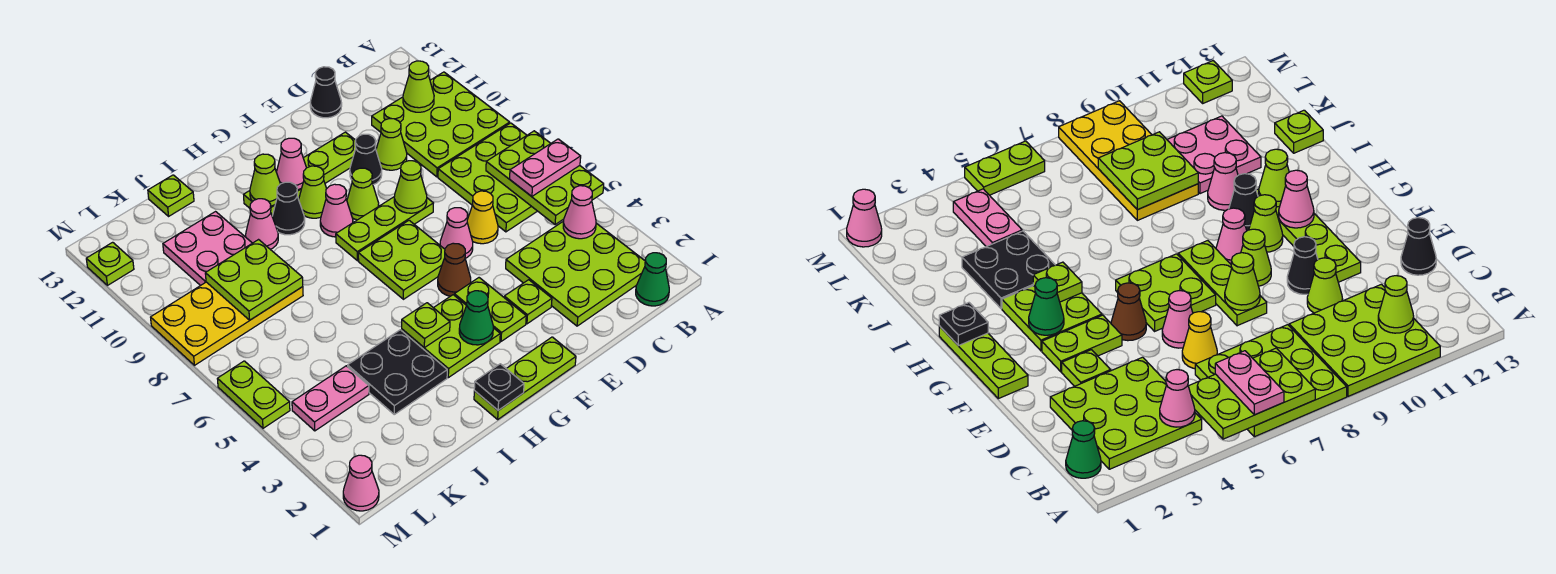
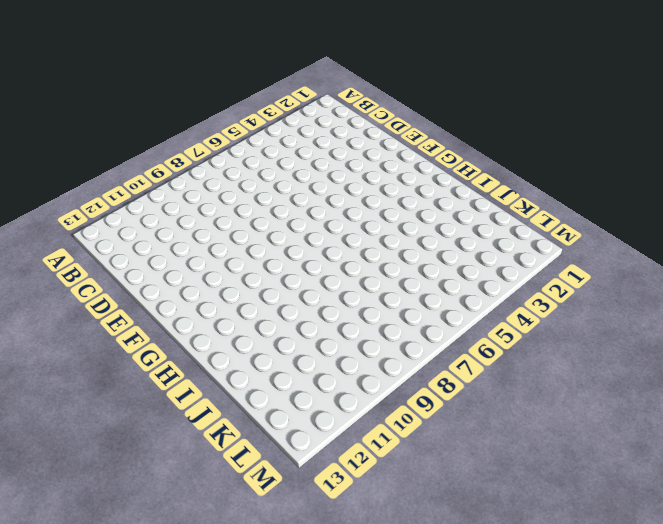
none -> lime plate A6:C8 level 1
none -> lime plate A9:C11 level 1
none -> green cone B1 level 1
none -> lime plate B2:D4 level 1

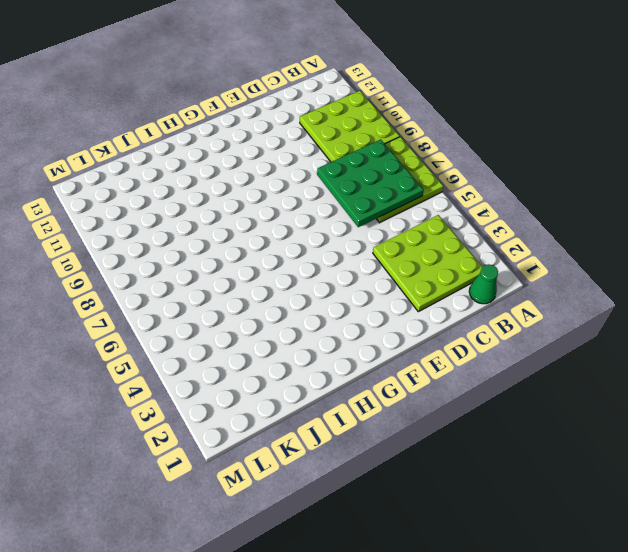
green plate B6:D8 level 2 -> lime plate A5:B7 level 2
none -> yellow cone D6 level 1
none -> lime cone D10 level 1
none -> black cone D13 level 1
none -> lime plate E3 level 1

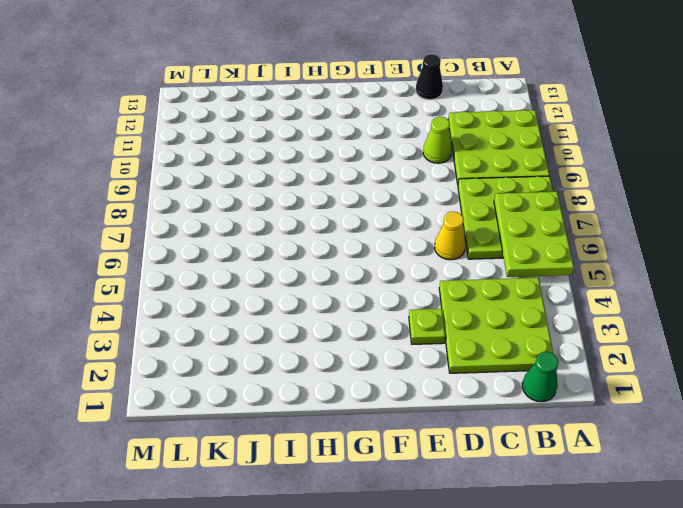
none -> pink cone E6 level 1
none -> lime plate E8:G8 level 1
none -> black cone E10 level 1
none -> lime plate E11:H11 level 1

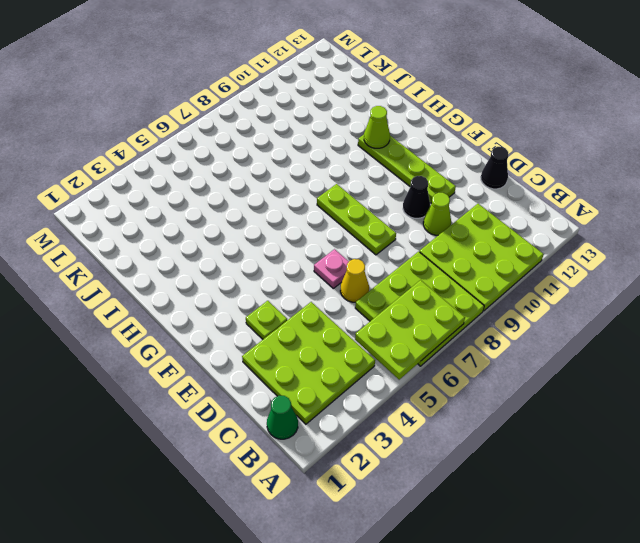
pink plate E6 level 1 -> pink cone E6 level 1
none -> lime plate F1:H1 level 1
none -> lime plate F3:F4 level 1
none -> brown cone F5 level 1
none -> lime plate F6:G7 level 1

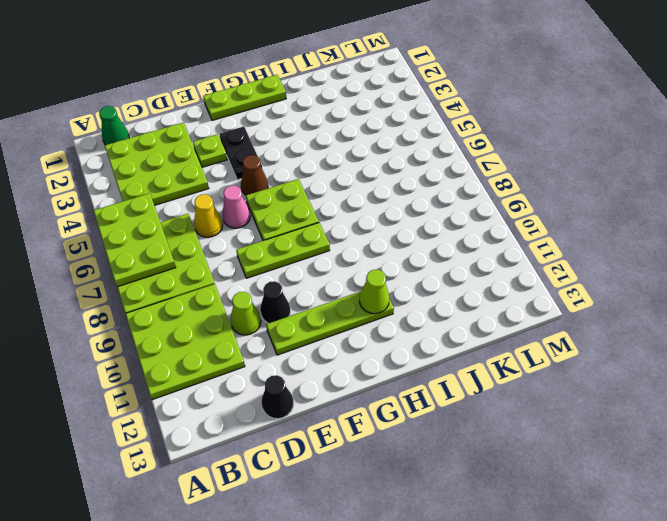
black plate F3:F4 level 1 -> lime plate F3:F4 level 1
none -> lime cone F9 level 1
none -> lime plate G3:H4 level 1
none -> pink cone G9 level 1
none -> lime cone G10 level 1

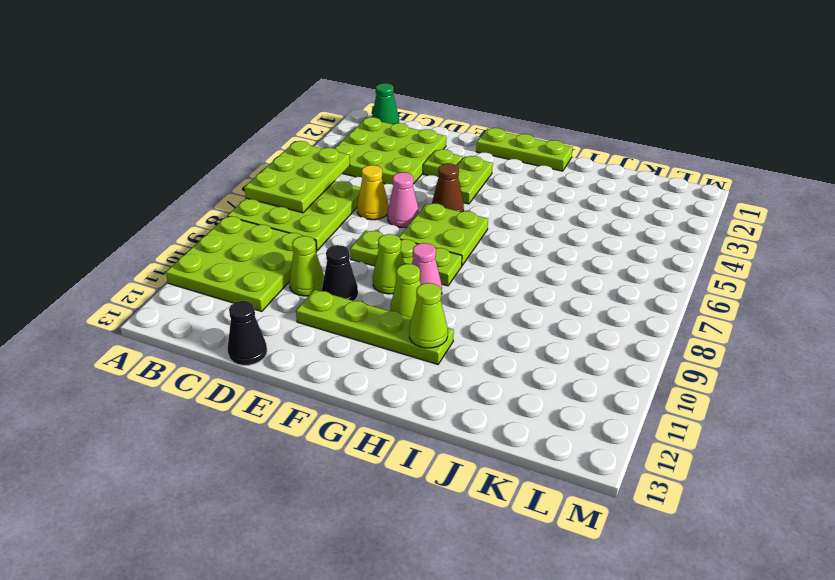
none -> lime plate G3:H4 level 1
none -> black cone H10 level 1
none -> black plate I3:J4 level 1
none -> pink cone I10 level 1

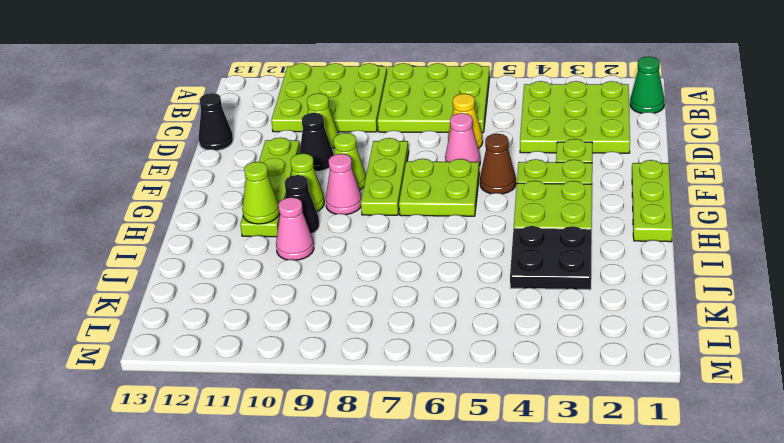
none -> yellow plate J8:M9 level 1
none -> pink plate J10:K11 level 1
none -> lime plate J13 level 1
none -> pink plate K4:L4 level 1

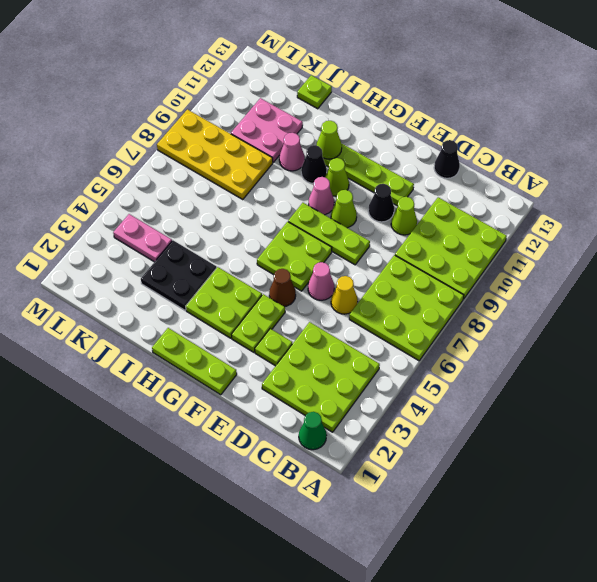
none -> pink cone M1 level 1
none -> lime plate M5:M6 level 1
none -> lime plate M12 level 1
none -> lime plate A5:B7 level 2

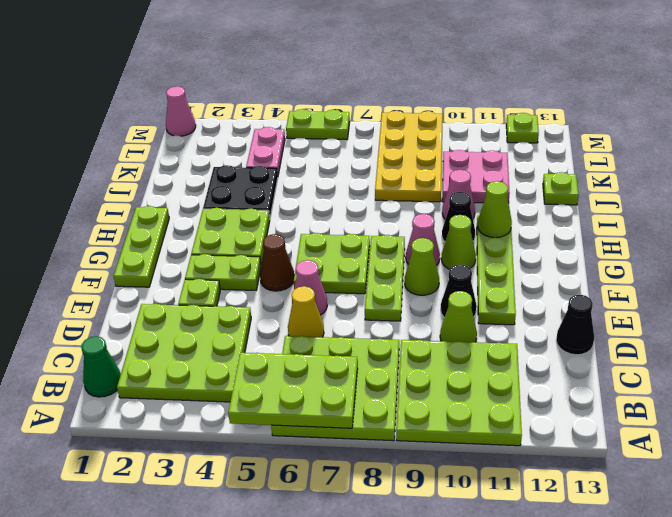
none -> pink cone B4 level 2
none -> lime cone B11 level 2
none -> lime cone E8 level 2
none -> green cone G3 level 2

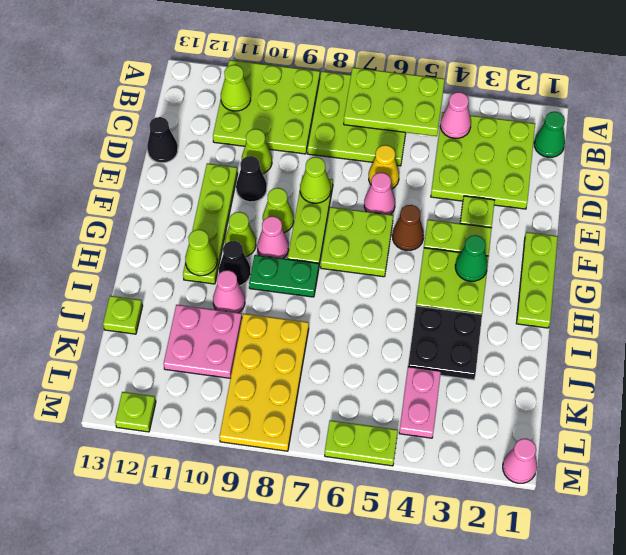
green plate H8:H9 level 1 -> none
none -> pink cone G11 level 2
none -> black plate H1 level 2
none -> lime plate H4 level 2
none -> lime plate J8:K9 level 2

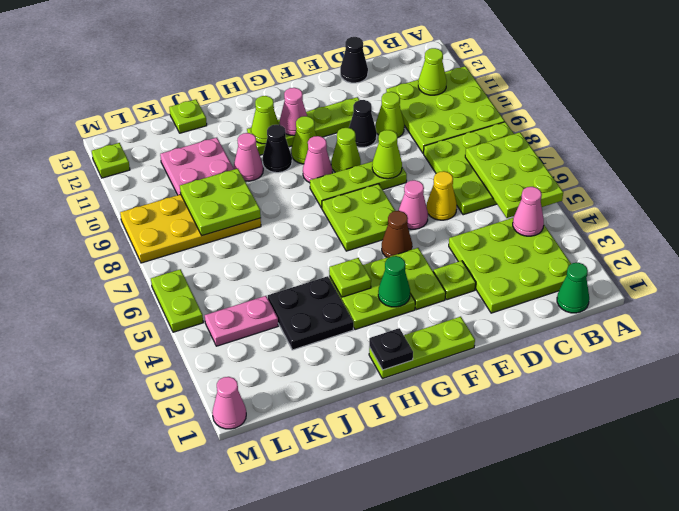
none -> pink plate A6:B6 level 3

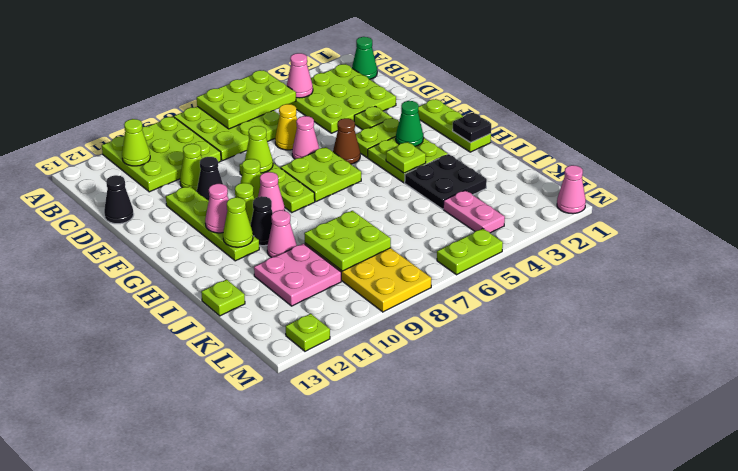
none -> pink plate A6:B6 level 3

